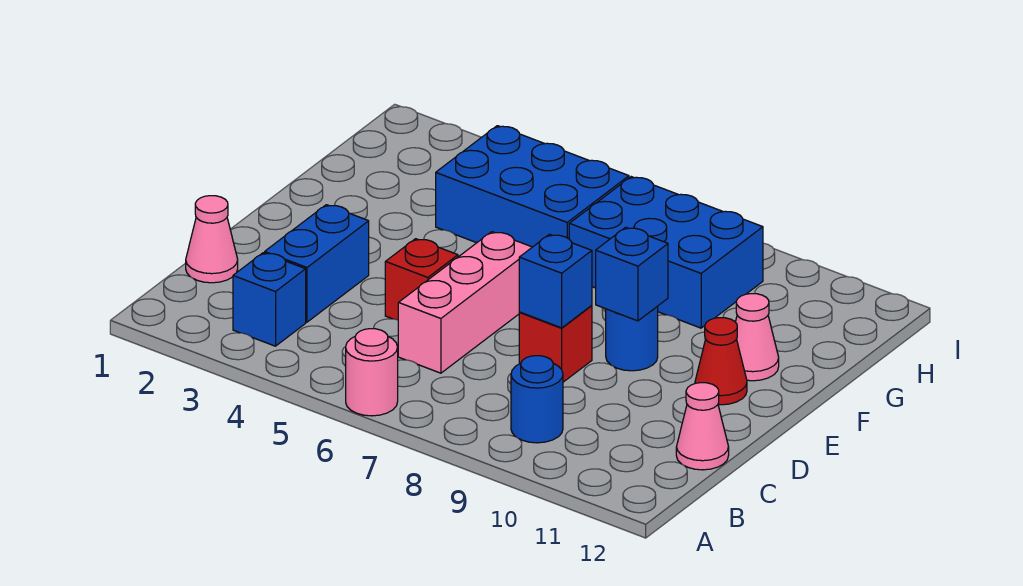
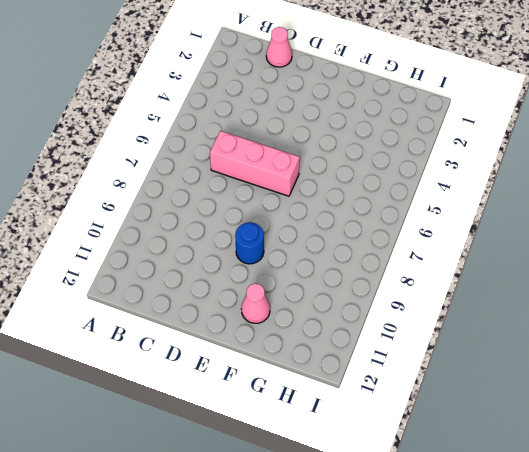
none -> pink round brick A6 level 1
none -> blue brick B3 level 1
none -> blue round brick B9 level 1

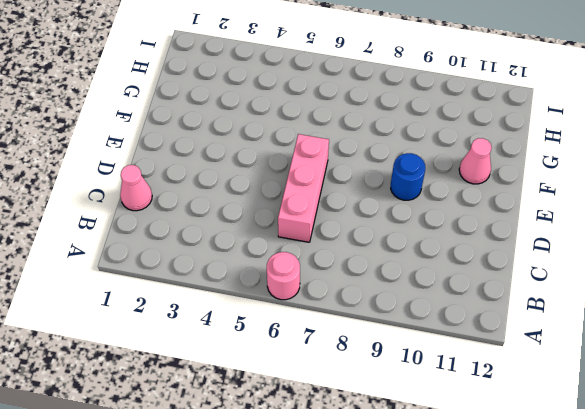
none -> blue brick B3 level 1
none -> blue round brick B9 level 1
none -> blue brick C3:D3 level 1

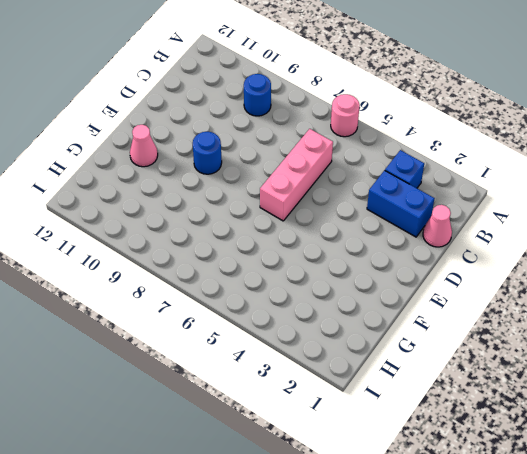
blue brick C2:C3 level 1 -> blue brick C3:D3 level 1
none -> pink cone C12 level 1
none -> red brick D5 level 1
none -> red brick D8 level 1

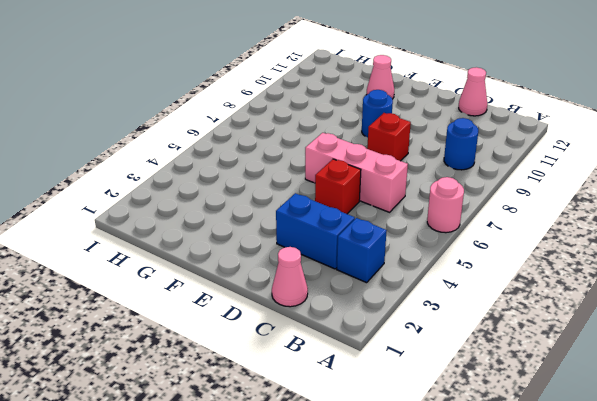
none -> red cone E11 level 1
none -> blue brick G4:H6 level 1
none -> blue brick G7:H9 level 1

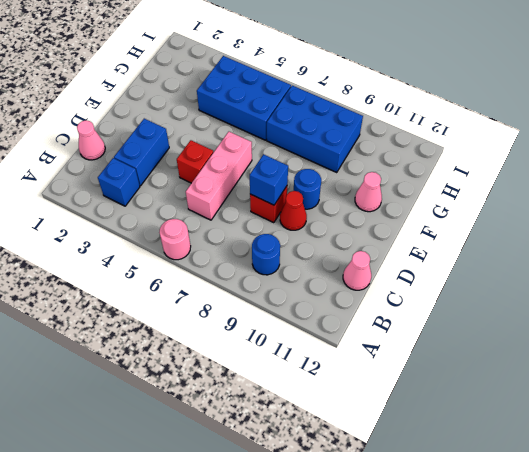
red cone D9 level 1 -> red cone E11 level 1
none -> blue brick E9 level 2

